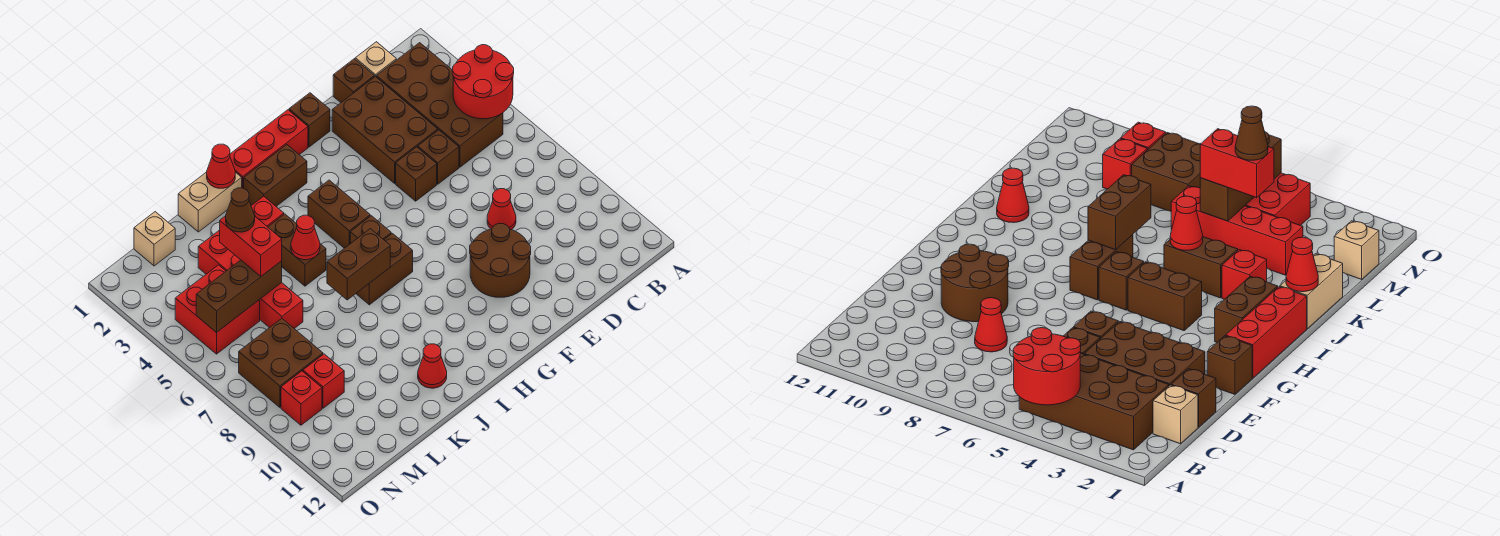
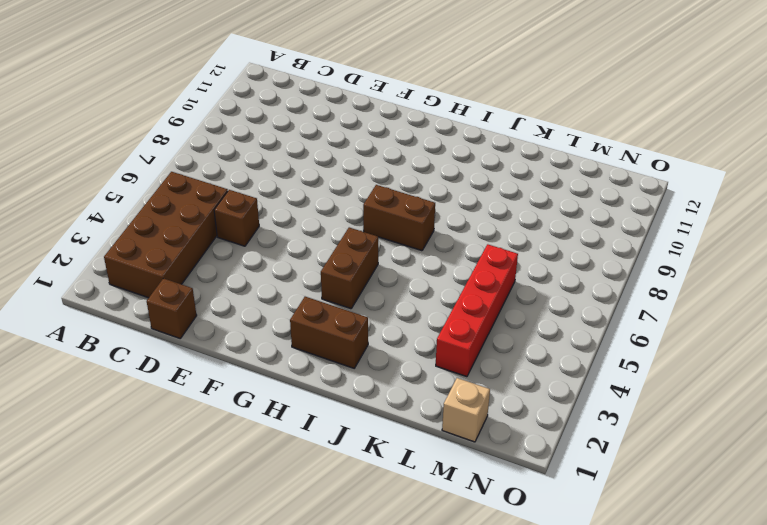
none -> tan brick C1 level 1
none -> brown brick D2:E4 level 1
none -> red cone D8 level 1
none -> brown brick E5 level 1

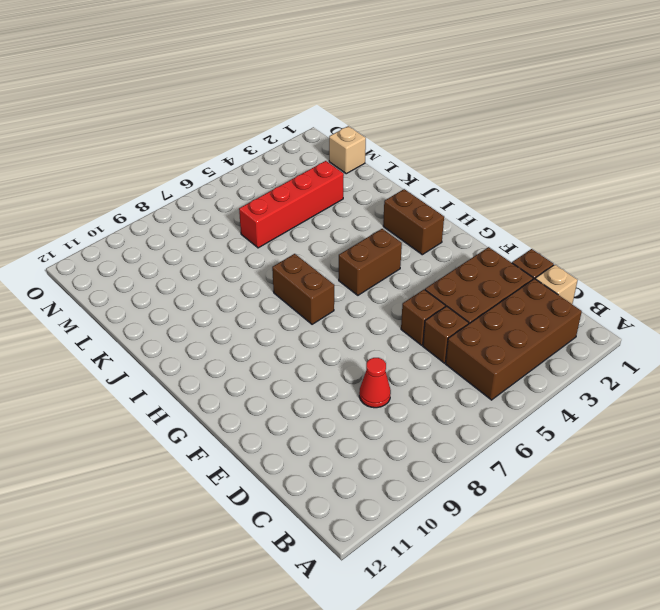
none -> brown round brick E9:F10 level 1
none -> brown brick F1 level 1
none -> red brick G1:I1 level 1
none -> brown brick H6 level 1

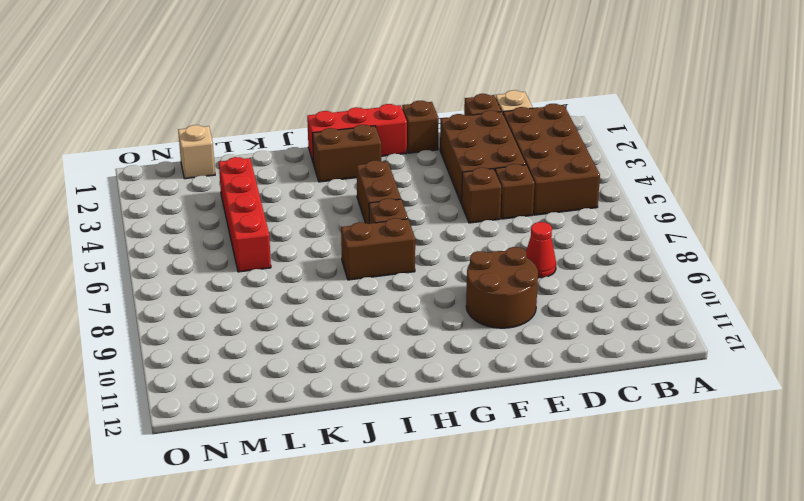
none -> tan brick J1:K1 level 1
none -> red brick J3 level 1
none -> brown brick J4:J5 level 1
none -> red cone J11 level 1

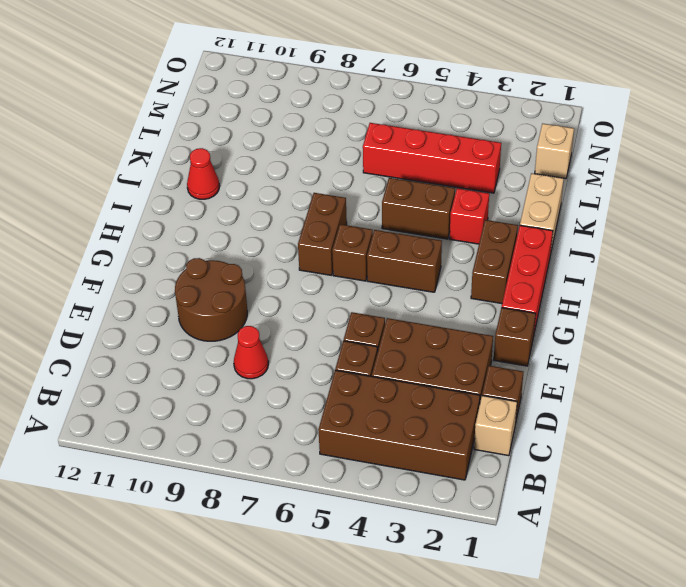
none -> red brick M4:N5 level 1
none -> brown brick M7:N8 level 1
none -> red brick M9 level 1
none -> red brick N9 level 1

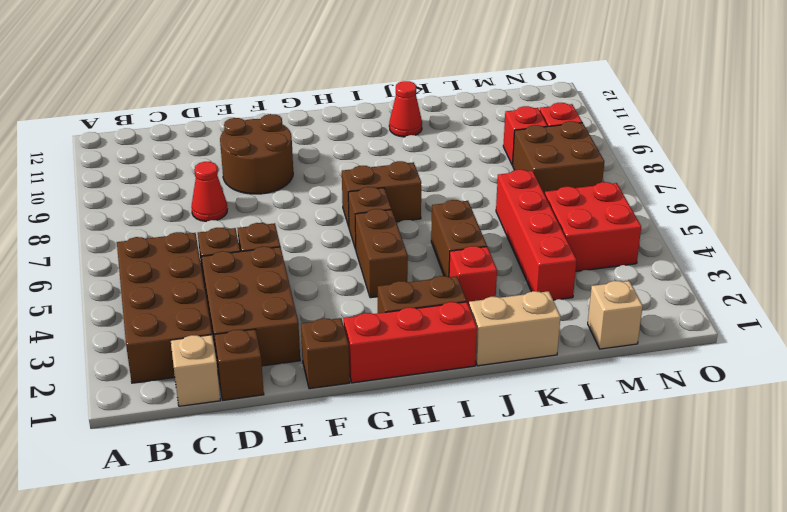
none -> red round brick A4:B5 level 2
none -> brown brick I7:J7 level 2
none -> red cone J1 level 2
none -> red cone J5 level 2

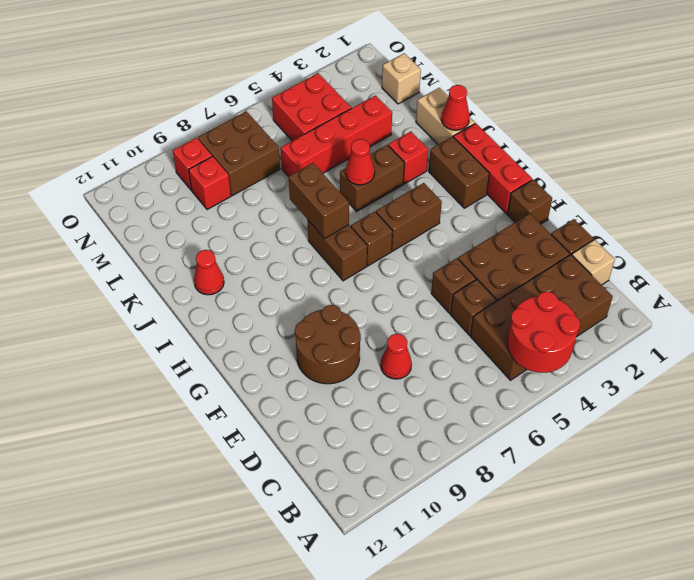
none -> brown brick L5:N5 level 2
none -> red brick L4:L5 level 3
none -> brown cone L4 level 4

